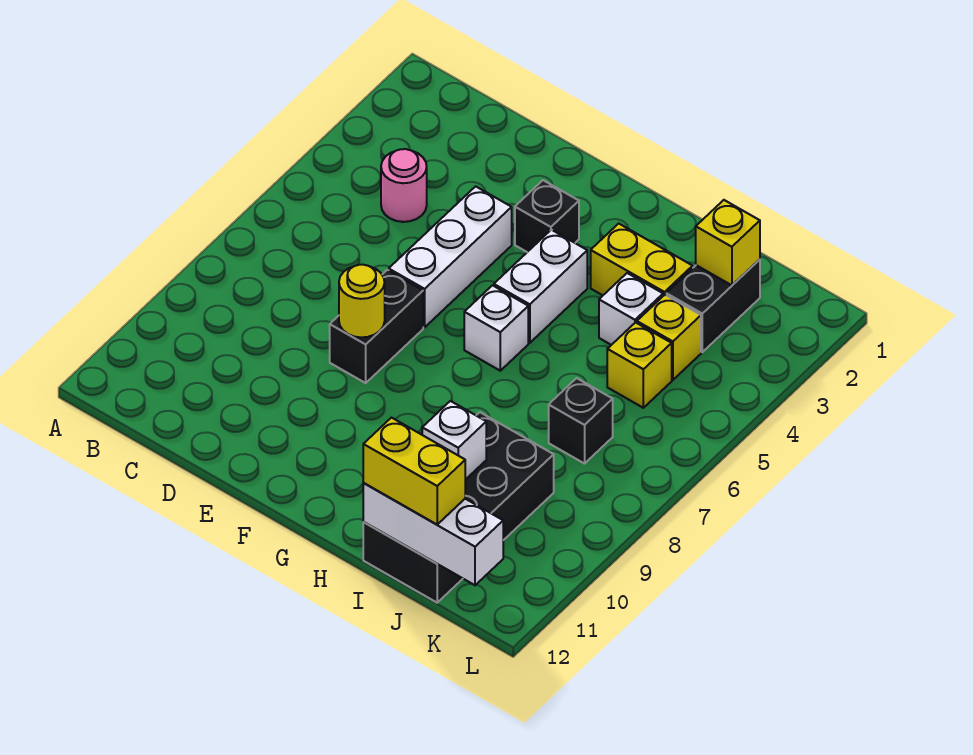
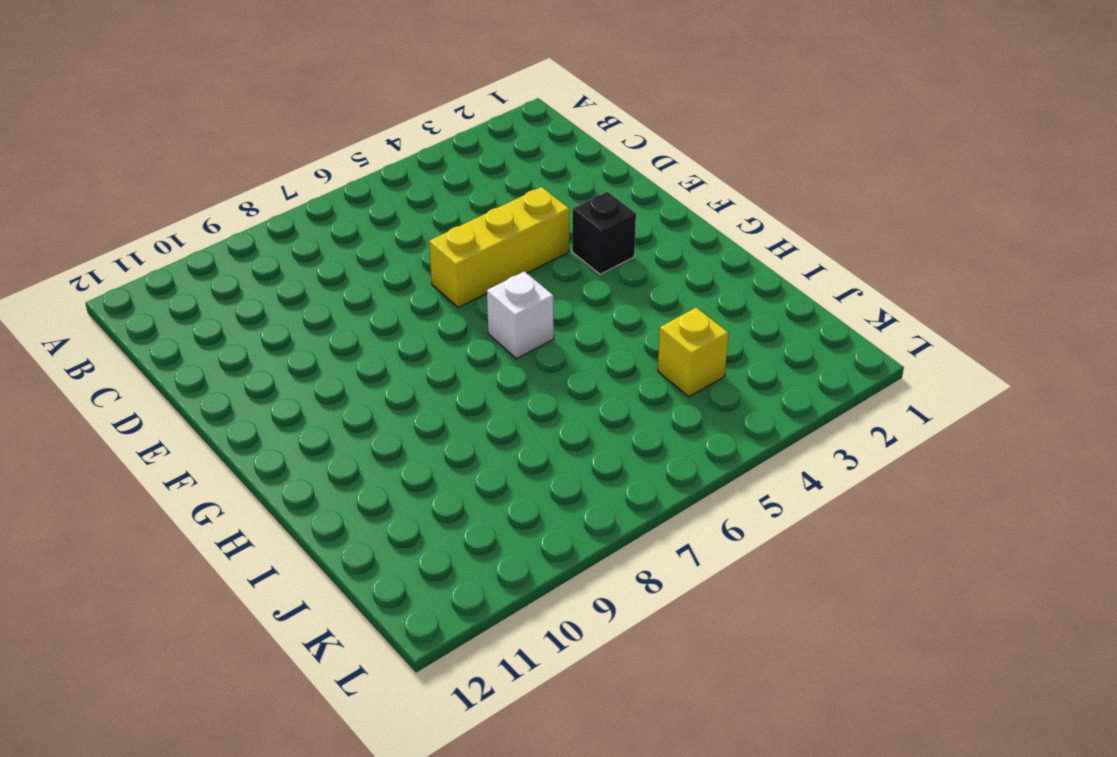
yellow brick E4:E6 level 1 -> white brick E4:E6 level 1
none -> pink round brick C4 level 1
none -> black brick E7:E8 level 1
none -> white brick G4:G5 level 1

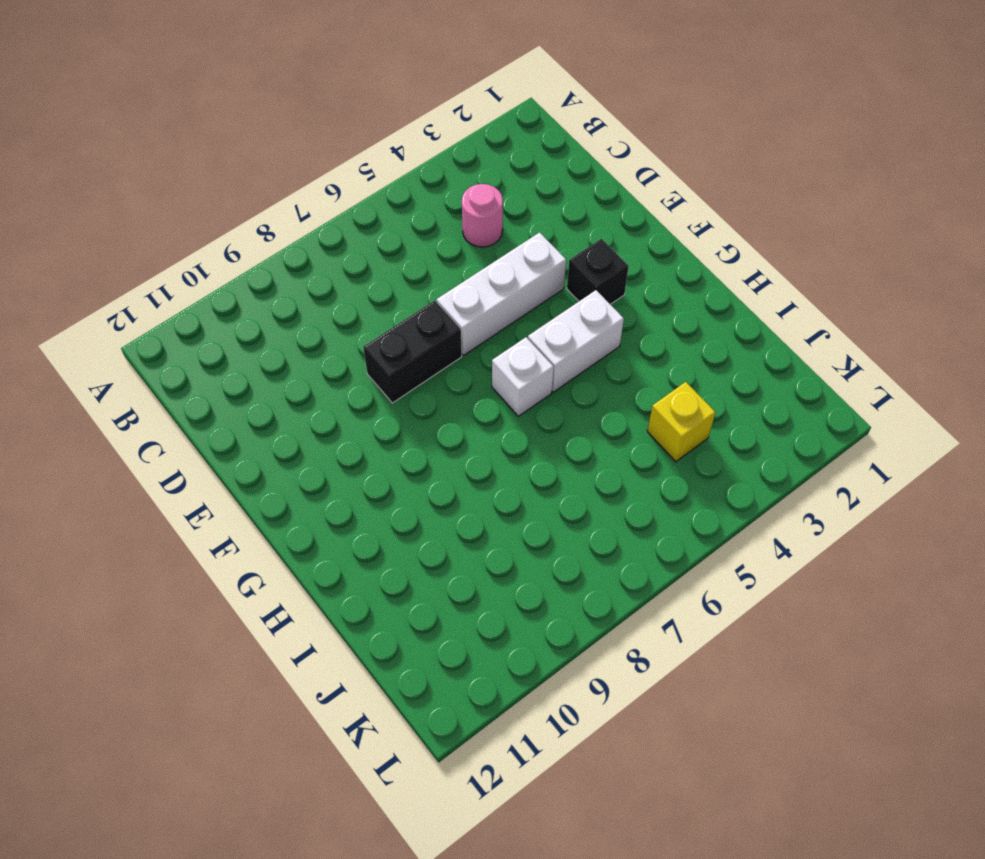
none -> yellow brick H3:I3 level 1
none -> white brick I4 level 1
none -> black brick I9:J12 level 1

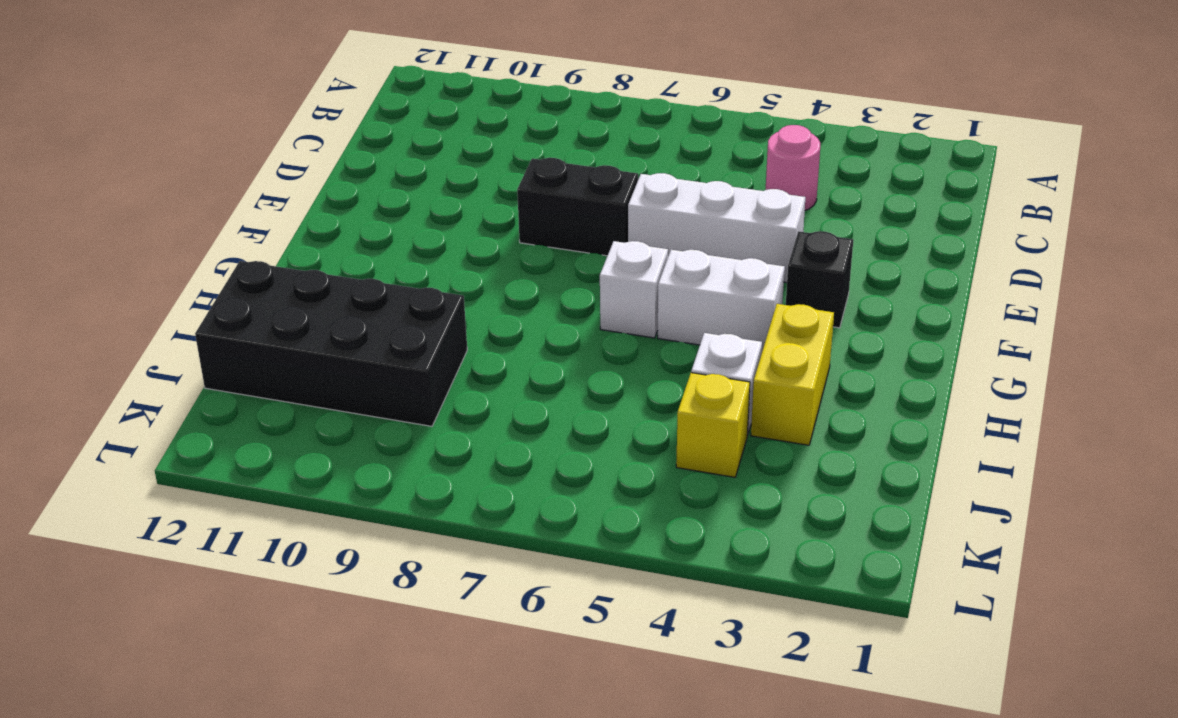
none -> black brick J2:J3 level 1
none -> yellow brick J5 level 1
none -> black brick J7 level 1

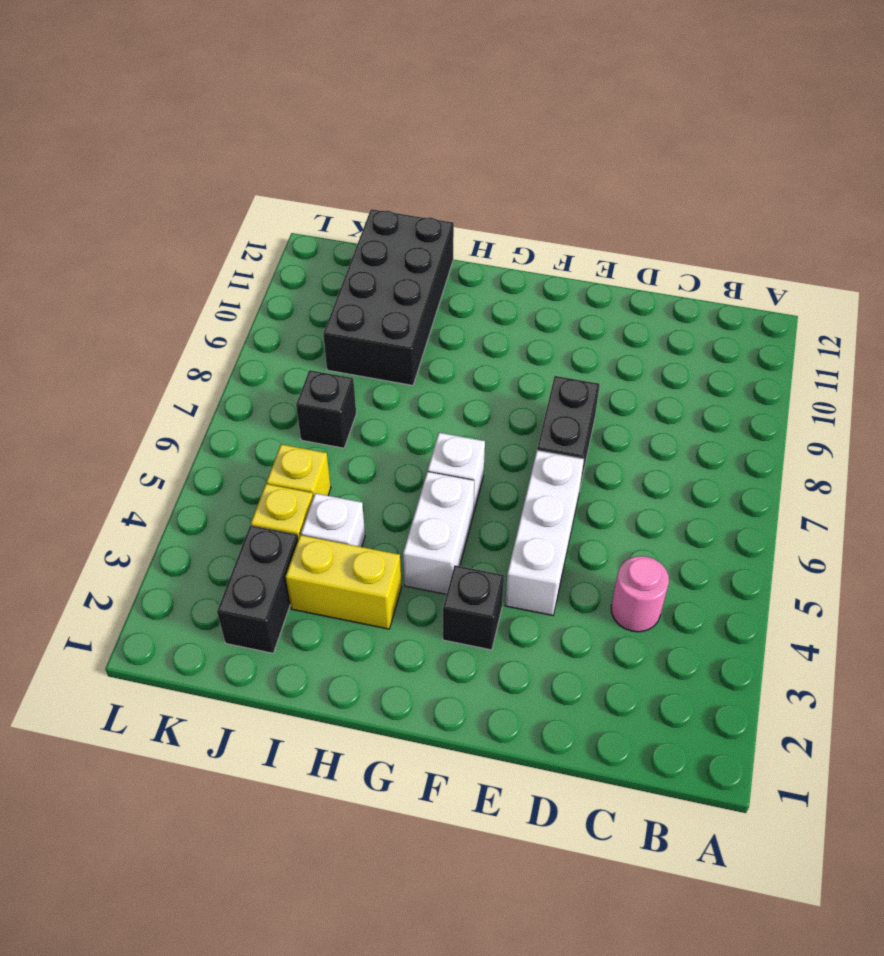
none -> yellow round brick E8 level 2
none -> white brick I10 level 2
none -> white brick I12:K12 level 2

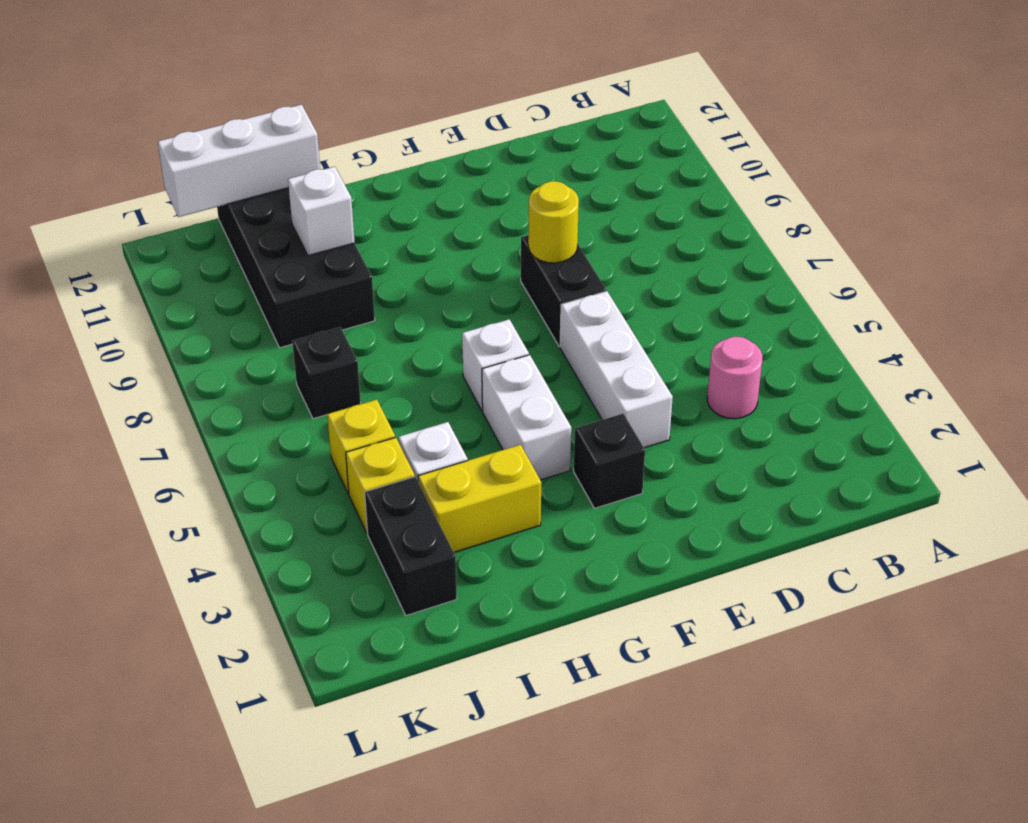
none -> yellow brick J2 level 2
none -> yellow brick I12:J12 level 3

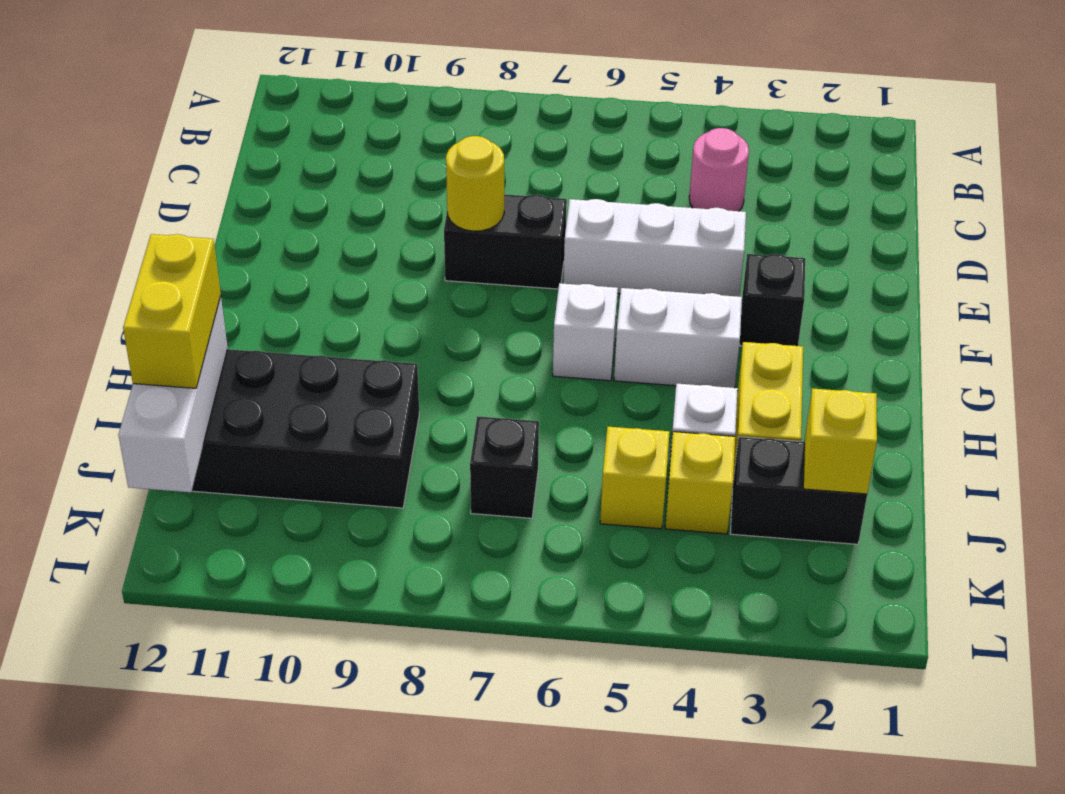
none -> white brick I10 level 2

